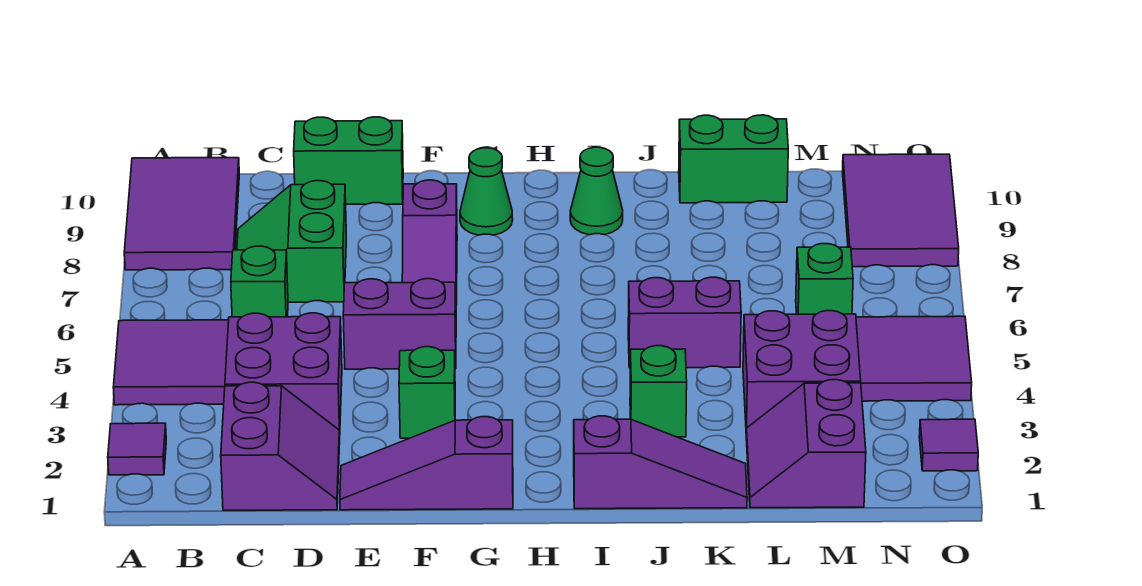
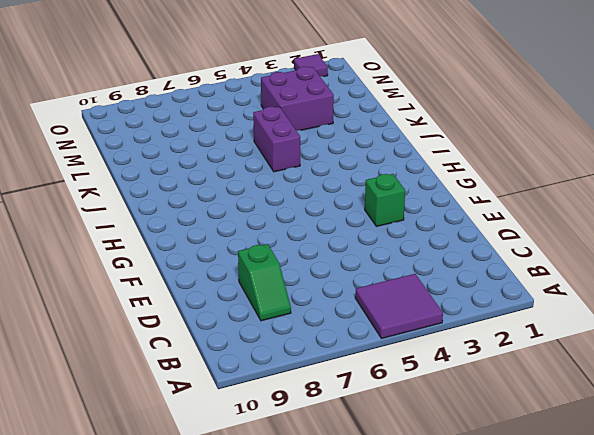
green slope C8:D8 level 1 top D -> green slope C7:D8 level 1 top D
none -> purple tile A2 level 1
none -> purple tile A8:B10 level 1
none -> purple slope C1:D2 level 1 top C

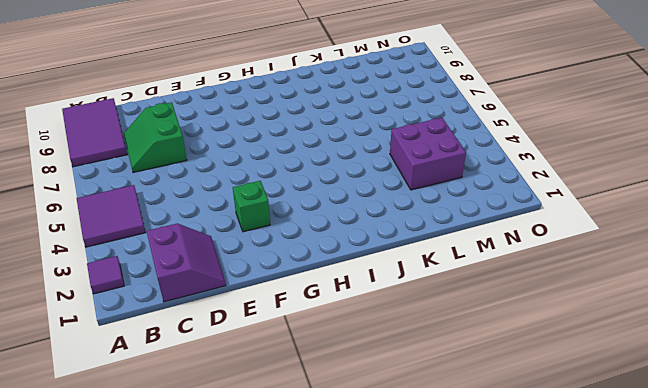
none -> purple brick C3:D4 level 1
none -> green brick C6 level 1
none -> green brick D10:E10 level 1

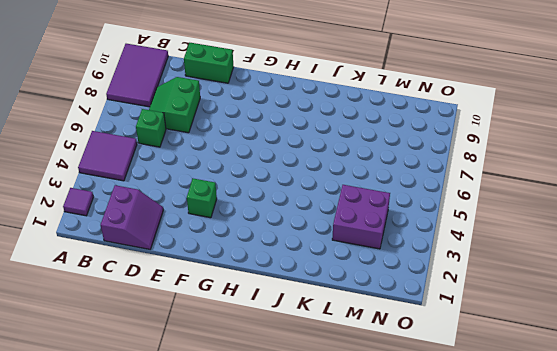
none -> purple brick C3:D4 level 1
none -> purple slope E1:G1 level 1 top G
none -> purple brick E5:F5 level 1

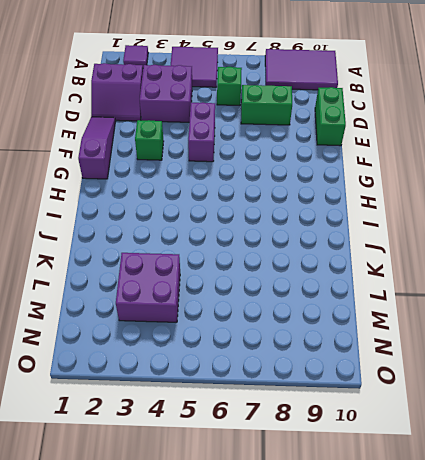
none -> purple slope F6:F8 level 1 top 8
none -> green cone G9 level 1
none -> purple slope I1:K1 level 1 top I

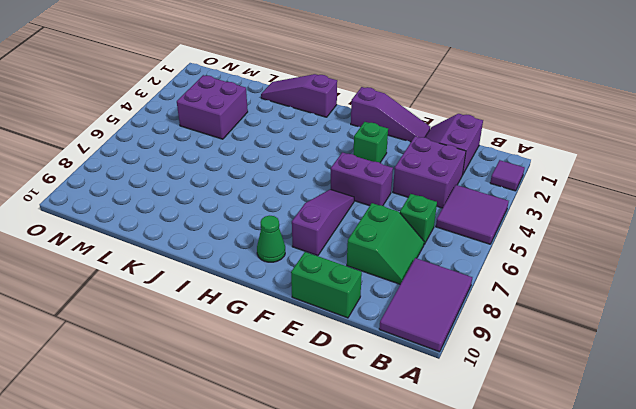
none -> green cone I9 level 1
none -> green brick J3 level 1
none -> purple brick J5:K5 level 1

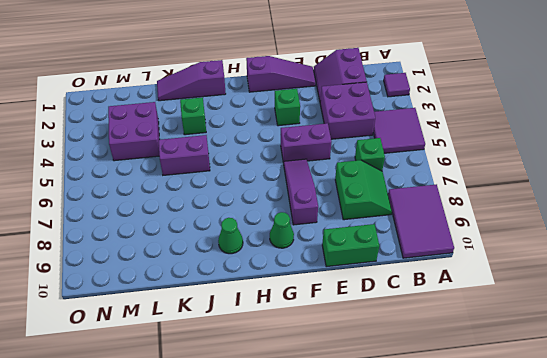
none -> green brick K10:L10 level 1
none -> purple slope L1:M2 level 1 top M
none -> green brick M6 level 1

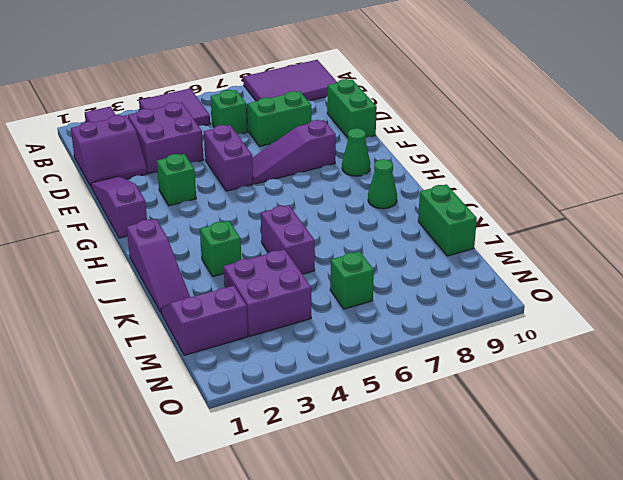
none -> purple tile N4:O5 level 1
none -> purple tile N8:O10 level 1
none -> purple tile O2 level 1

